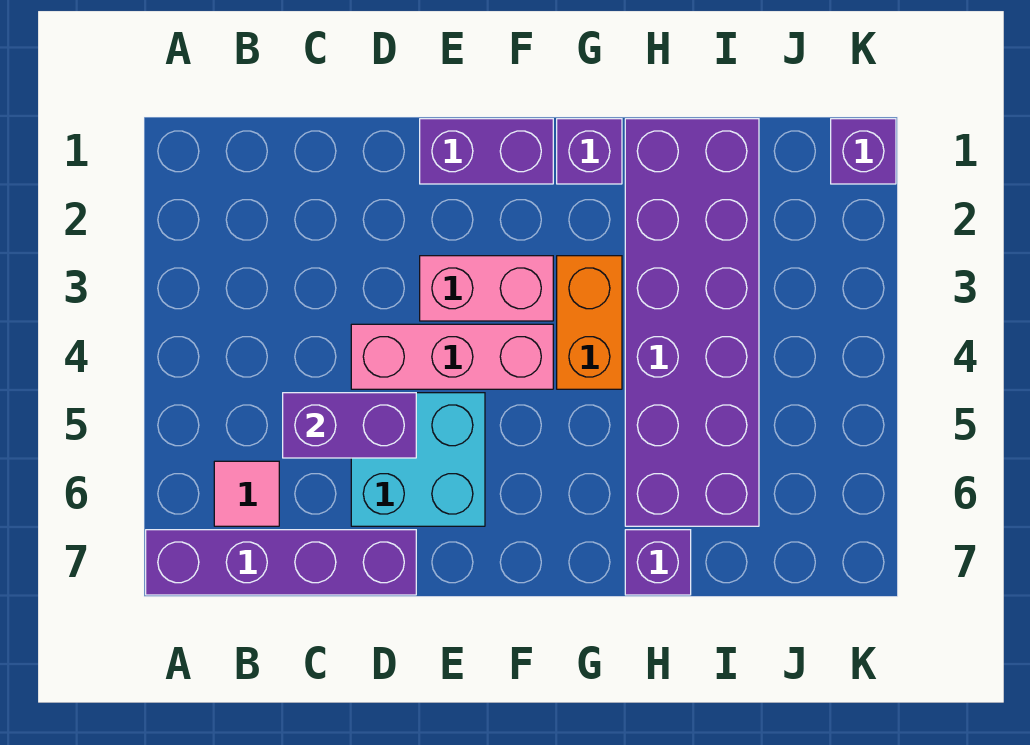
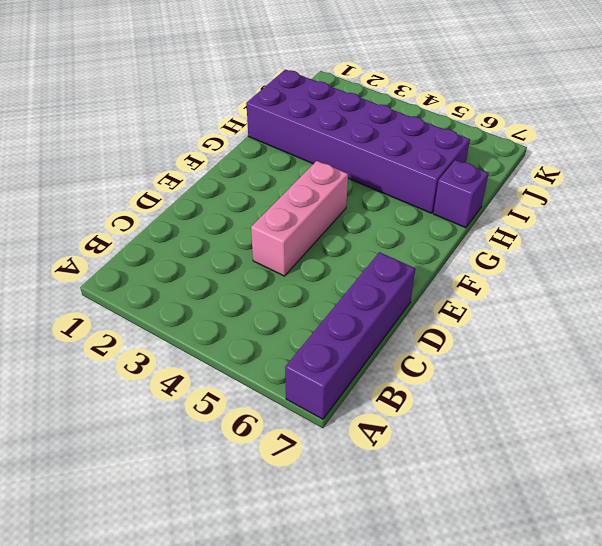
none -> pink tile B6 level 1
none -> cyan brick D5:E6 level 1
none -> purple brick E1:F1 level 1

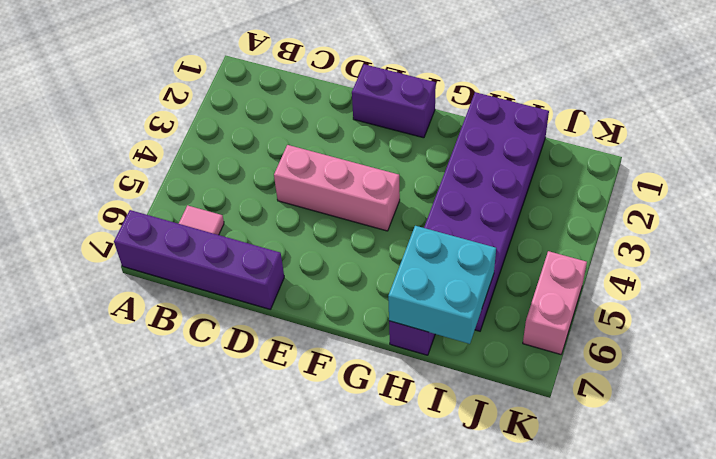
cyan brick H6:I7 level 2 -> cyan brick D5:E6 level 1
pink brick K5:K6 level 1 -> pink brick E3:F3 level 1
none -> purple brick G1 level 1
none -> orange brick G3:G4 level 1
none -> purple brick K1 level 1

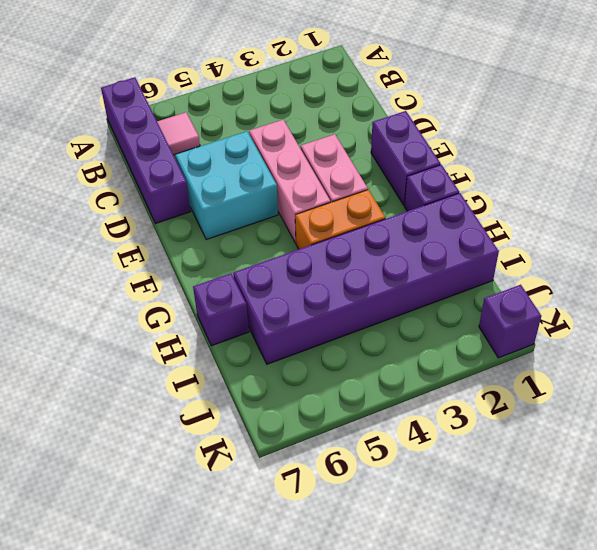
none -> purple brick C5:D5 level 2

